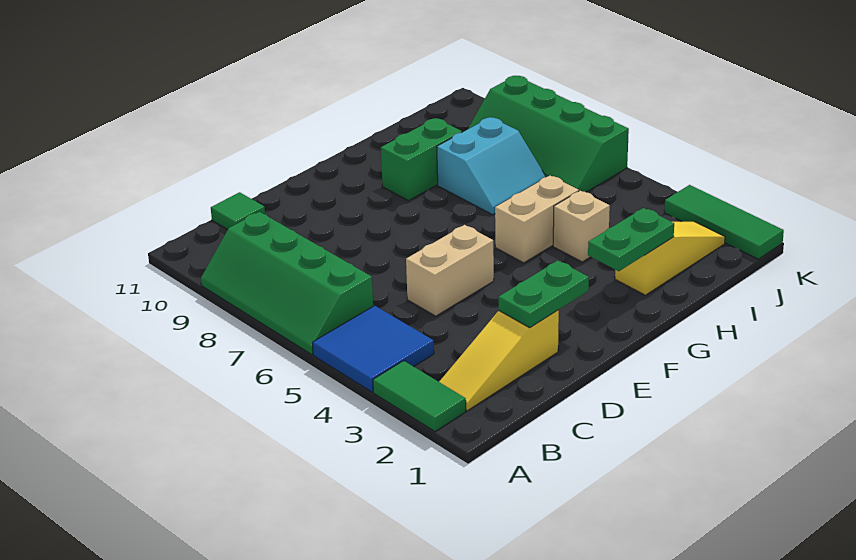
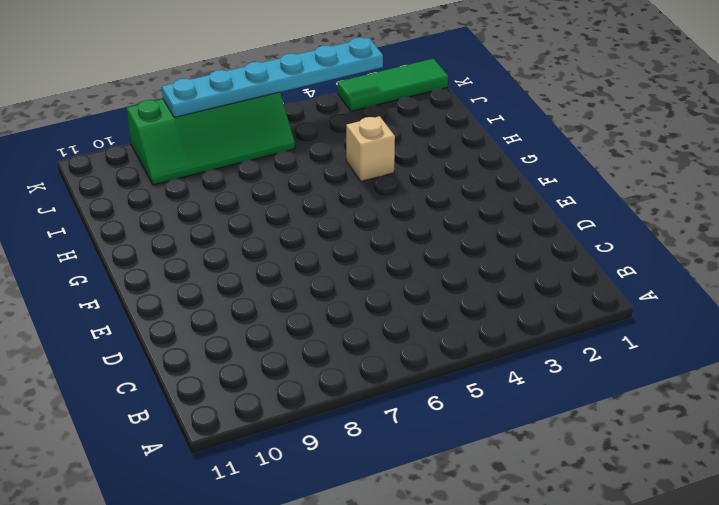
cyan plate K3:K8 level 2 -> none
none -> green tile A2:A3 level 1
none -> blue tile A4:B5 level 1
none -> green slope A6:B9 level 1 top B

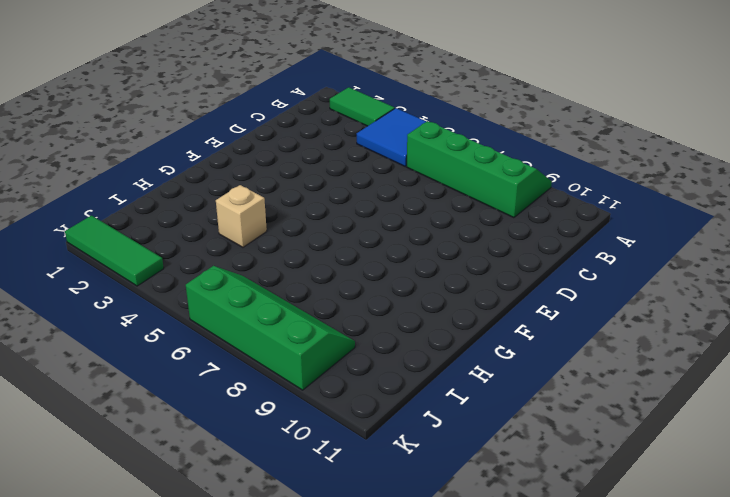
none -> yellow slope B2:D2 level 1 top D
none -> green tile C11 level 1
none -> tan brick D5:E5 level 1

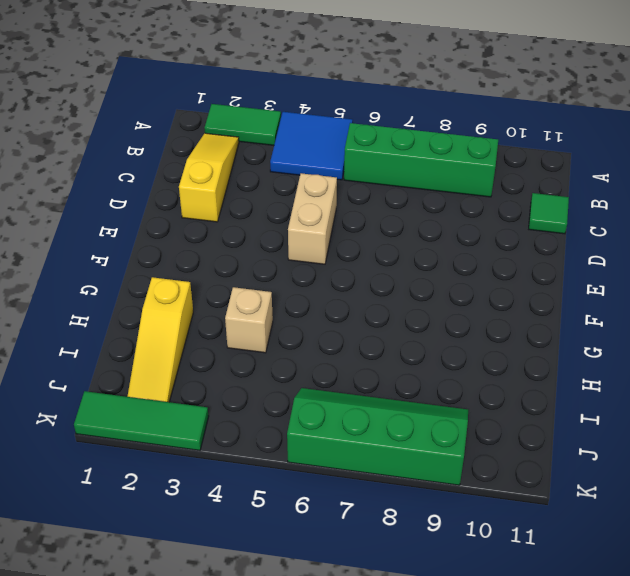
none -> tan brick G5:H5 level 1
none -> green brick G9:H9 level 1
none -> cyan slope H7:I8 level 1 top 8

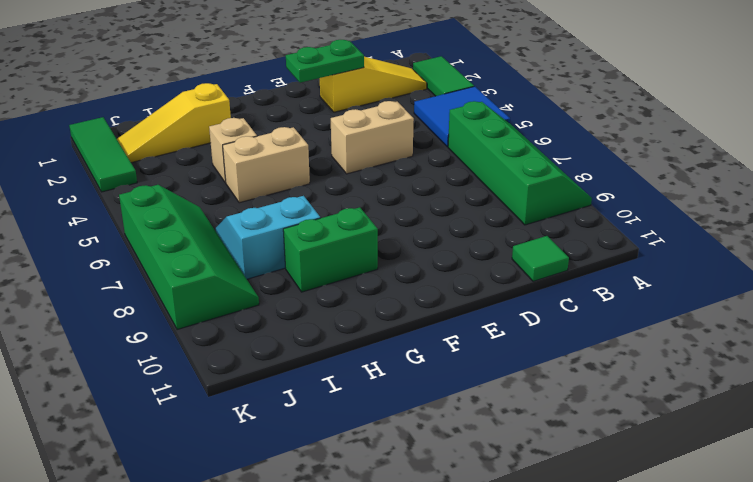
none -> green plate G2:H2 level 2

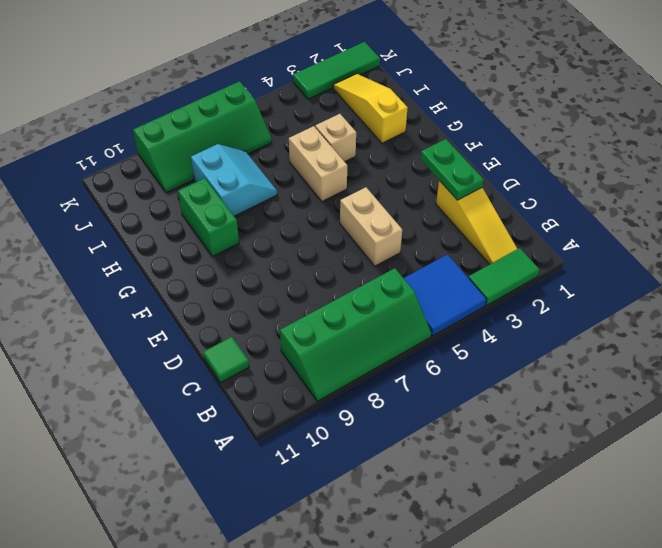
none -> green plate G2:H2 level 2

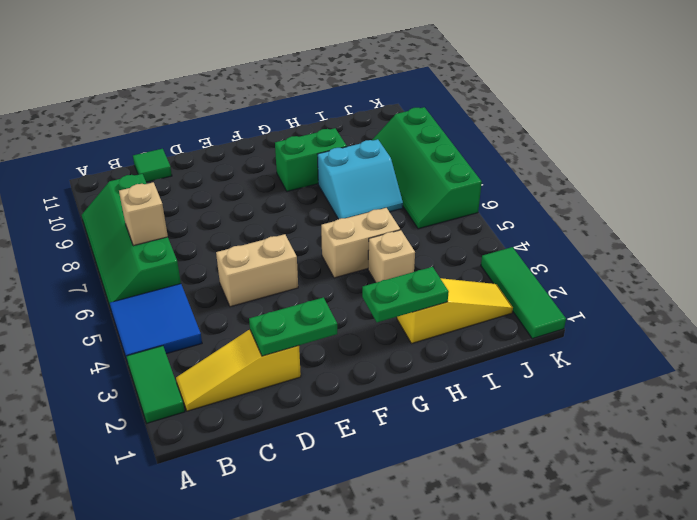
tan brick B7 level 2 -> none

